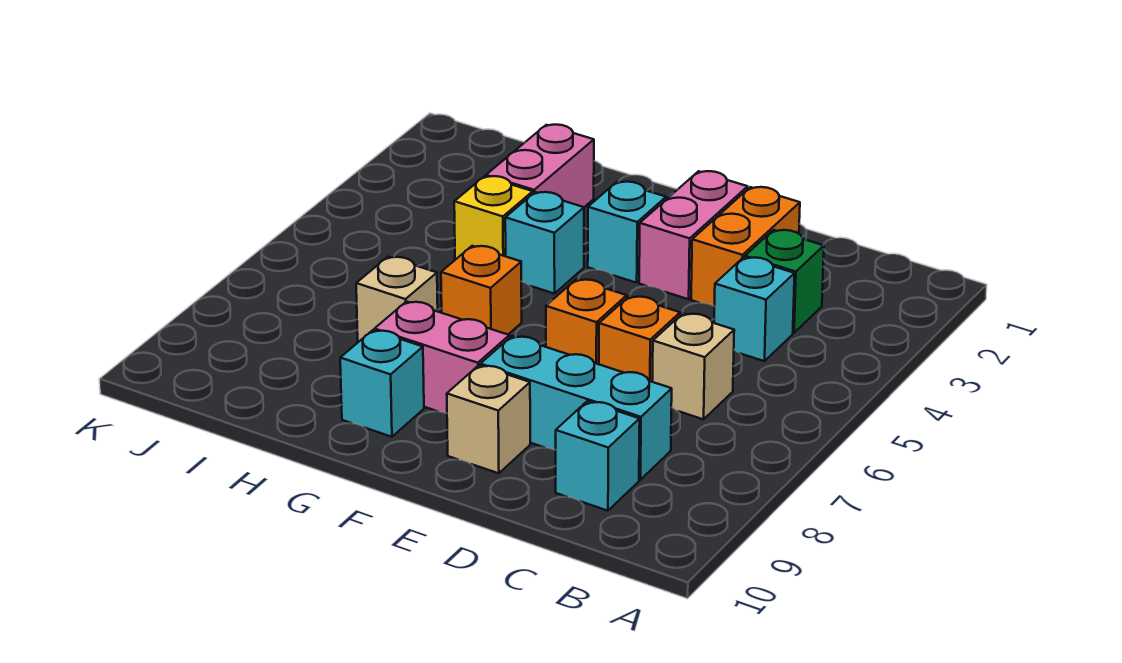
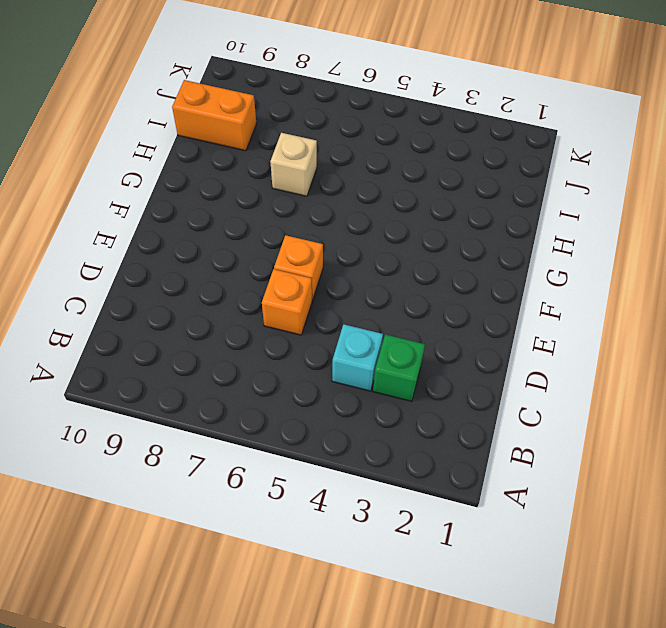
orange brick I9:I10 level 1 -> orange brick D2:D3 level 1
none -> tan brick C6 level 1
none -> cyan brick C8:E8 level 1
none -> cyan brick C9 level 1

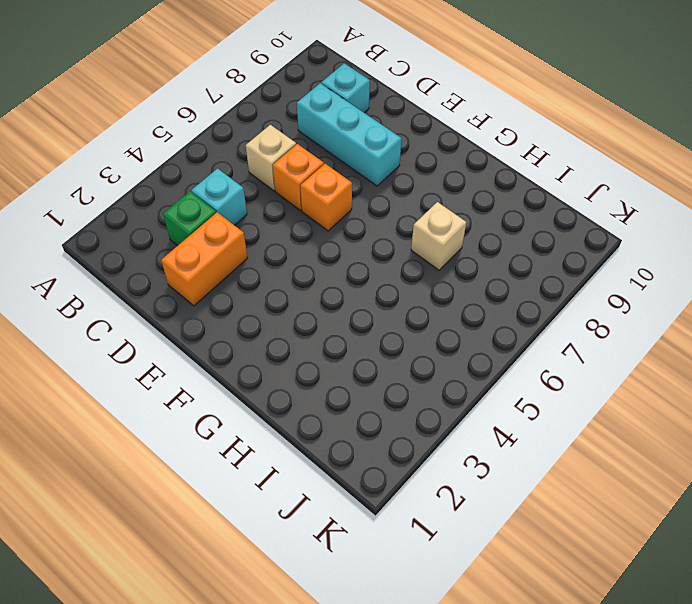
none -> pink brick E2:E3 level 1
none -> tan brick E9 level 1
none -> cyan brick F3 level 1

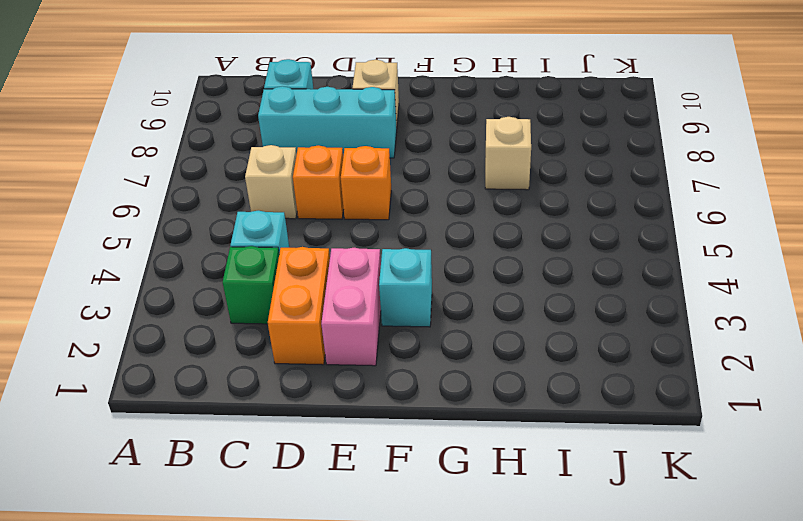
none -> pink brick F8:G8 level 1
none -> cyan brick G4 level 1
none -> orange brick G6 level 1

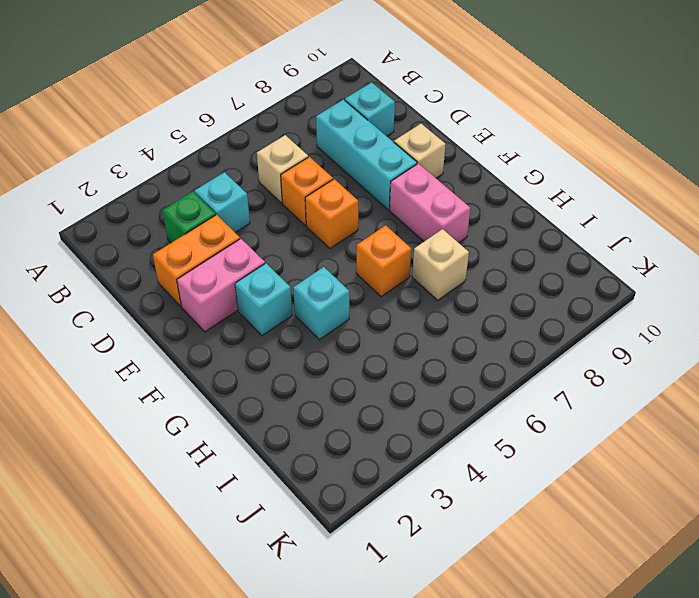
none -> cyan brick G9 level 1
none -> pink brick H2:H3 level 1
none -> yellow brick H4 level 1

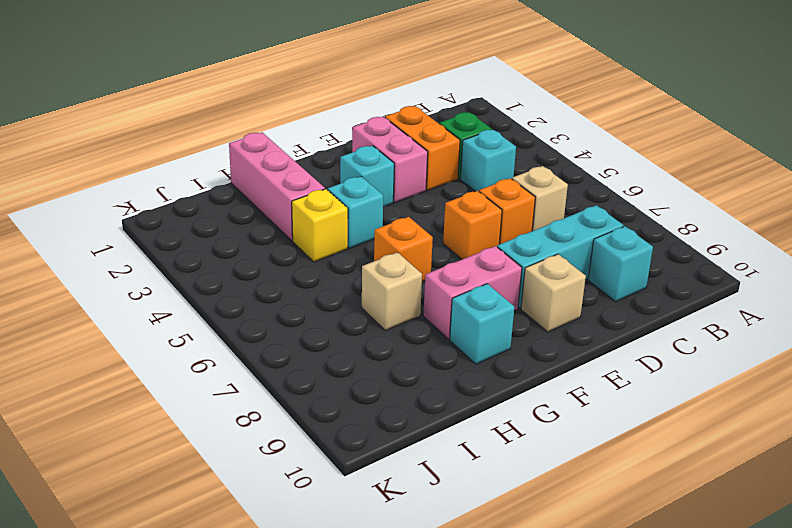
pink brick H1:H3 level 1 -> pink brick H2:H3 level 1

